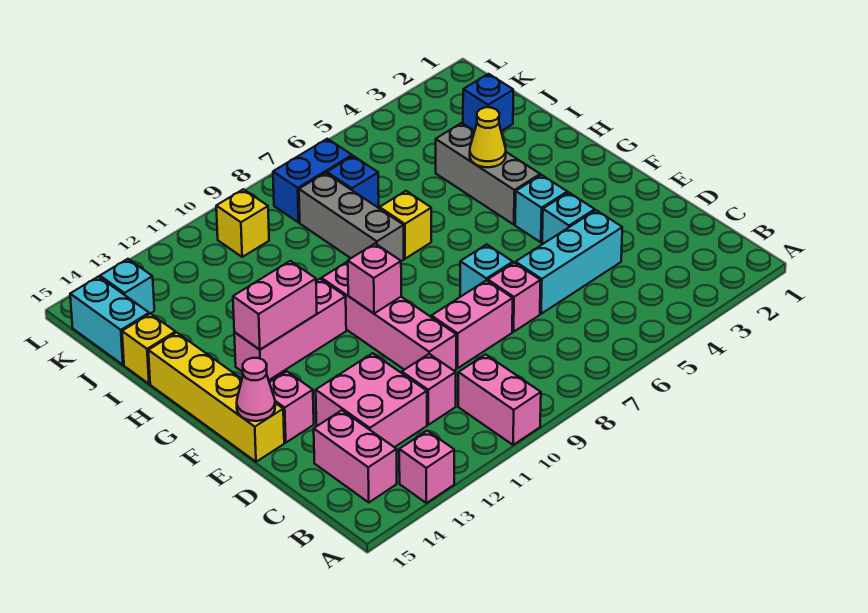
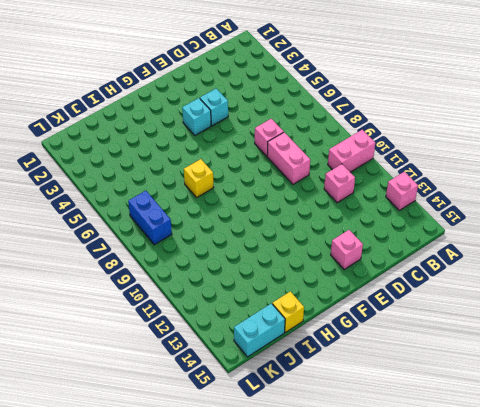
none -> pink brick B14:C14 level 1
none -> pink brick C12:D13 level 1
none -> cyan brick D4:D6 level 1

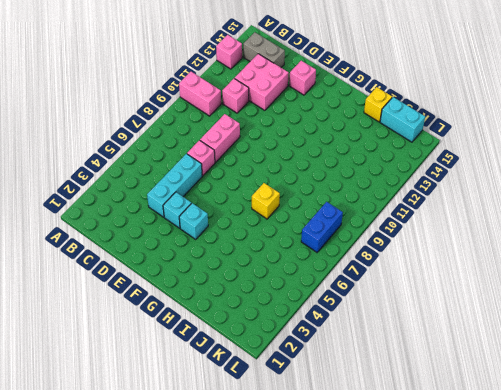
grey brick B14:C14 level 1 -> pink brick B14:C14 level 1
none -> pink brick D10:G10 level 1
none -> cyan brick E7 level 1
none -> yellow brick E15:H15 level 1

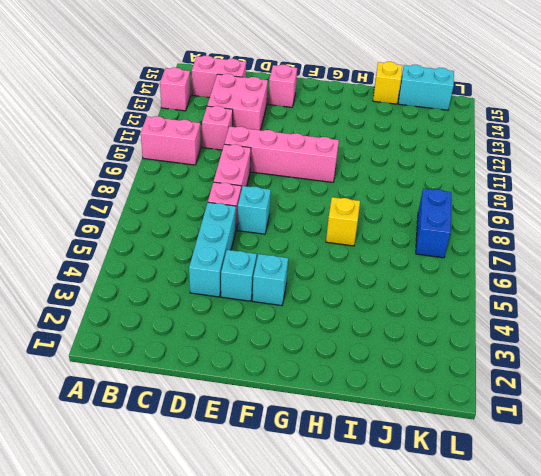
none -> yellow brick E15:H15 level 1
none -> grey brick G4:I4 level 1
none -> pink brick G11:G13 level 1

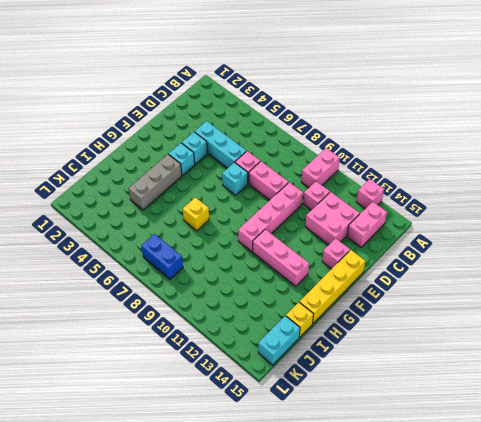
none -> grey brick H8:J8 level 1
none -> blue brick J2 level 1
none -> blue brick J7 level 1

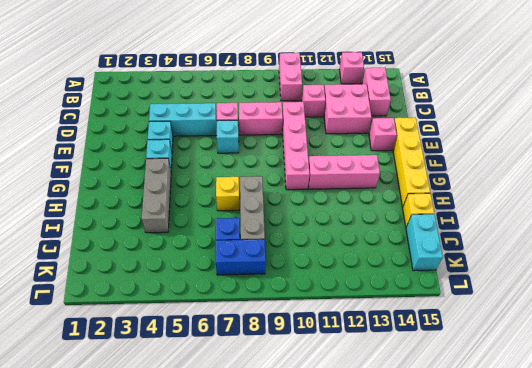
none -> blue brick J2 level 1
none -> yellow brick K10 level 1
none -> cyan brick K14 level 1

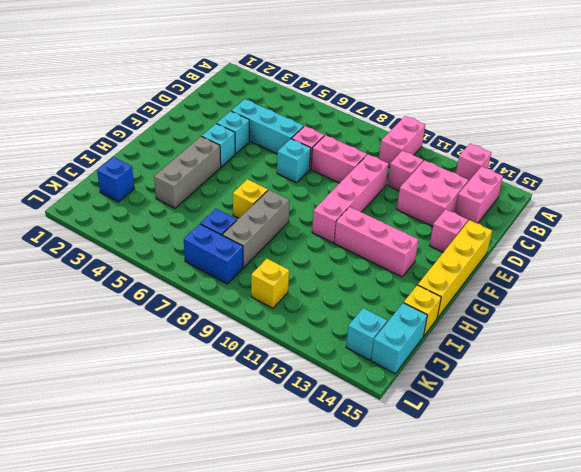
none -> pink cone E15 level 2
none -> pink brick F10 level 2
none -> pink brick G12:G13 level 2

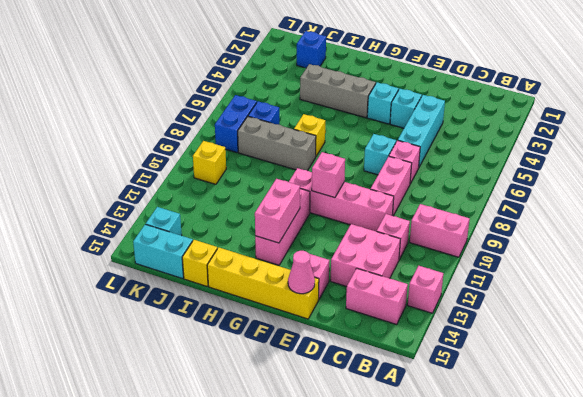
none -> yellow cone H4 level 2

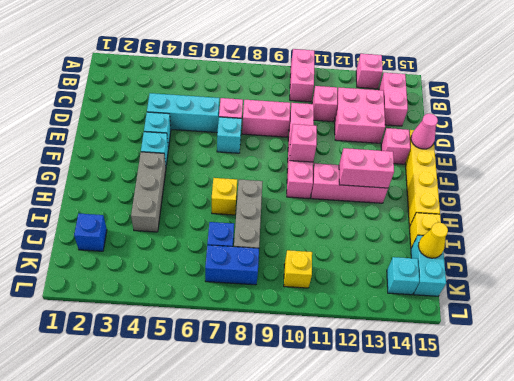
yellow cone J15 level 2 -> yellow cone H4 level 2

